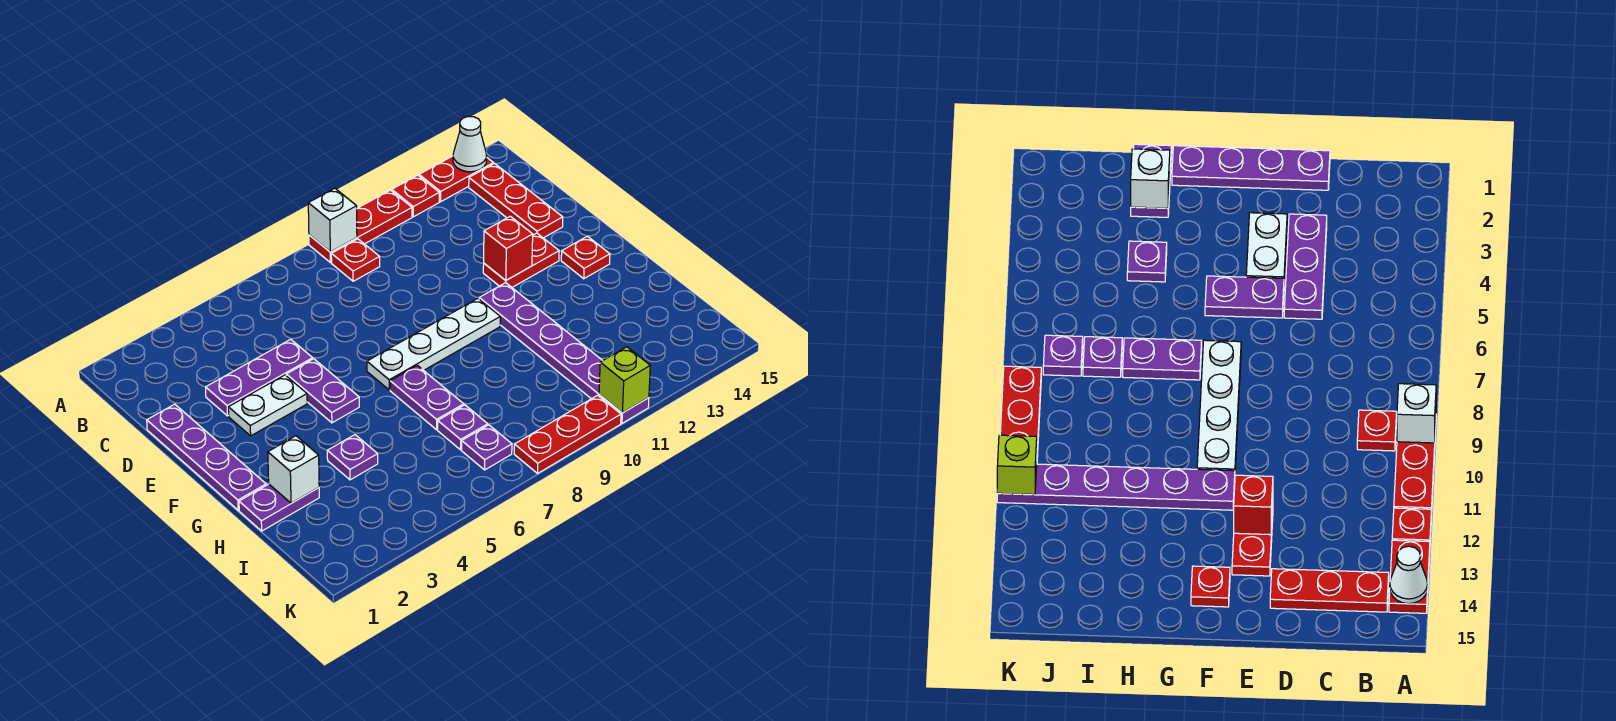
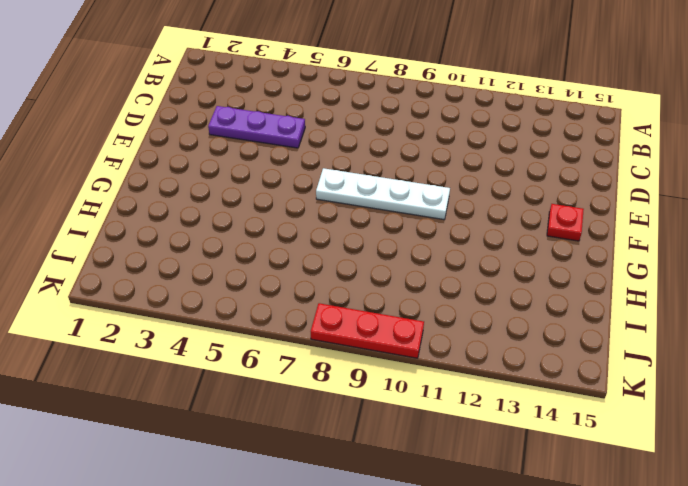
none -> red plate A9:A11 level 1
none -> red plate A12 level 1
none -> red plate A13:A14 level 1

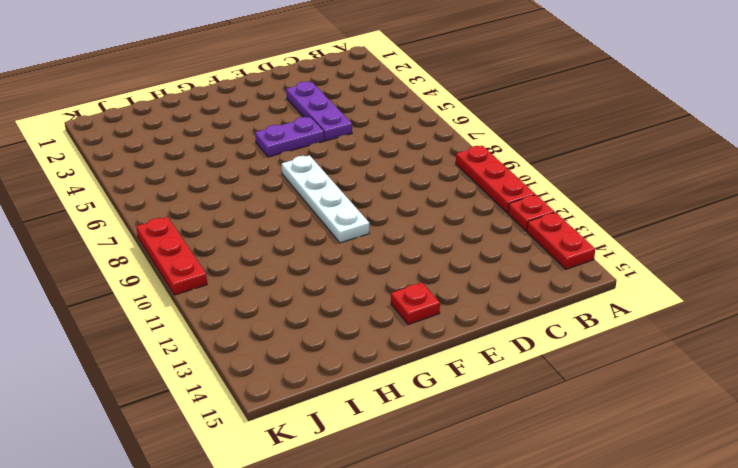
none -> red plate B9 level 1
none -> red plate B14:D14 level 1
none -> purple plate D1:G1 level 1

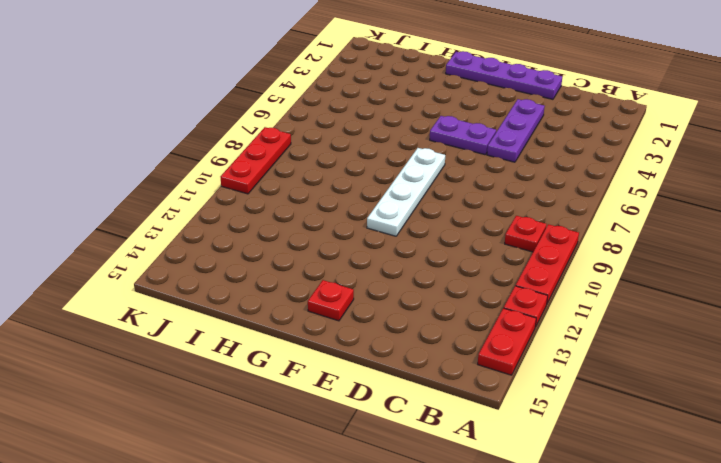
none -> red plate B14:D14 level 1
none -> white plate E3:E4 level 1
none -> red plate E12:E13 level 1

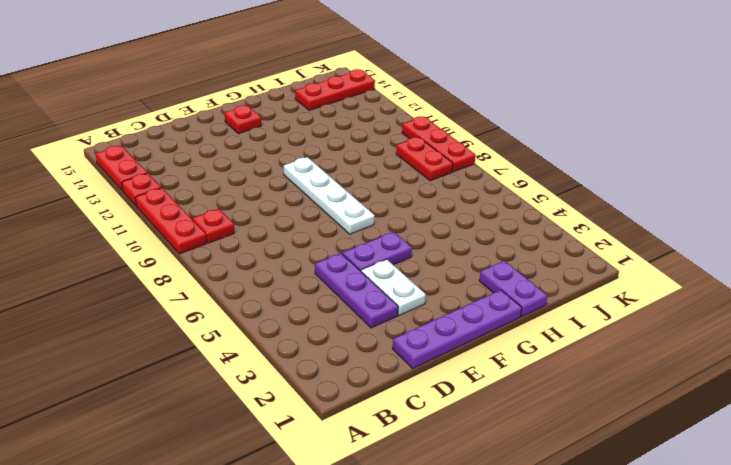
red plate I14:K14 level 1 -> red plate B14:D14 level 1
red plate J8:J9 level 1 -> red plate E12:E13 level 1
none -> purple plate F11:K11 level 1
none -> purple plate G7:H7 level 1
none -> purple plate H4 level 1

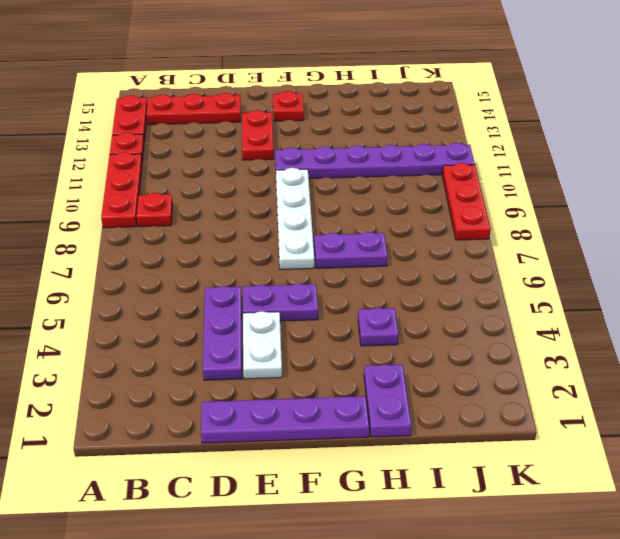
none -> purple plate I7 level 1
none -> purple plate J7 level 1
none -> white brick A9 level 2

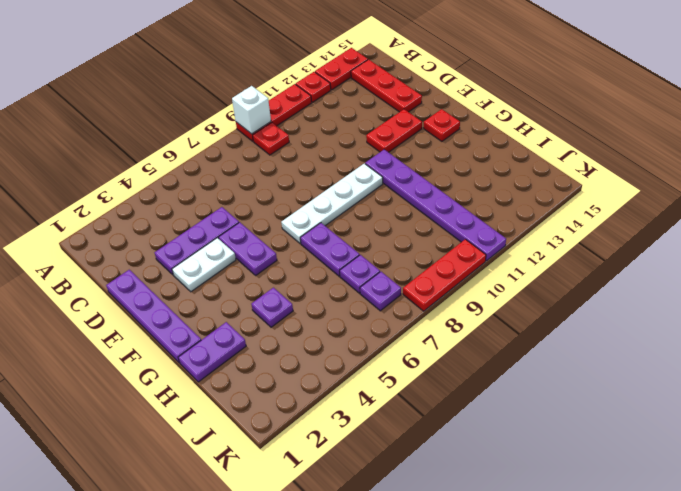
none -> white cone A14 level 2
none -> red brick E12 level 2
none -> white brick H2 level 2

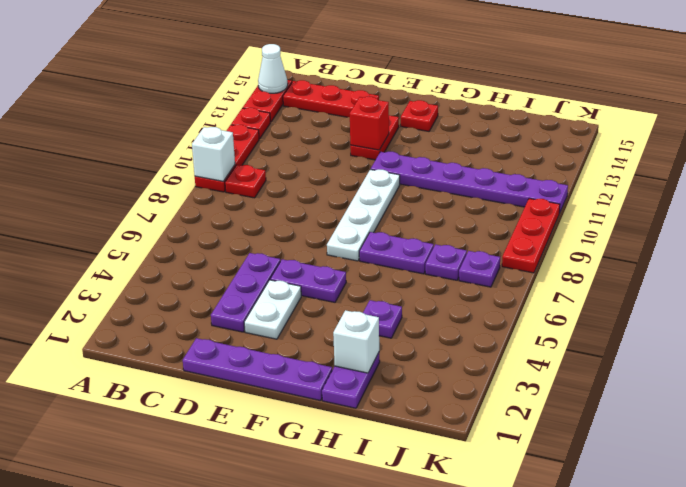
none -> lime brick K11 level 2

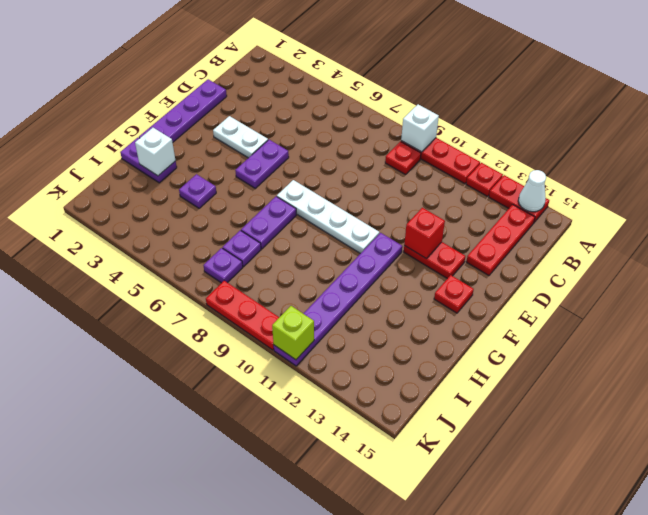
none -> purple plate D3:D5 level 1

